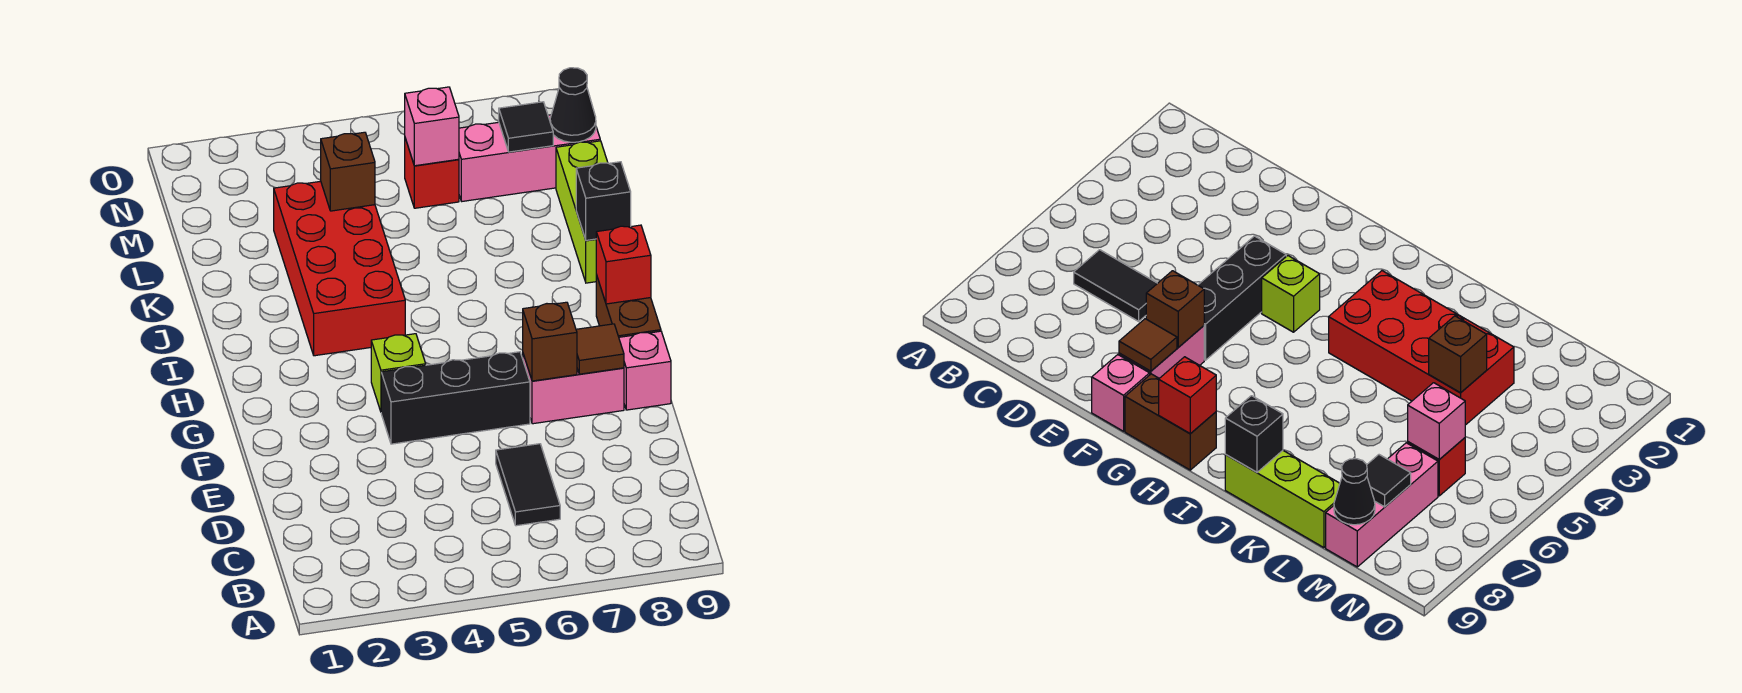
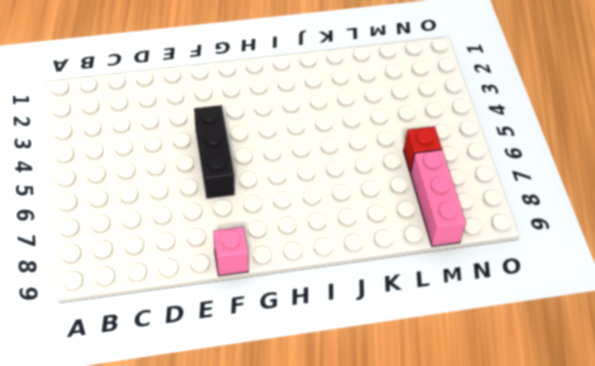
none -> black tile C6:D6 level 1
none -> pink brick F7:F8 level 1
none -> lime brick G4 level 1

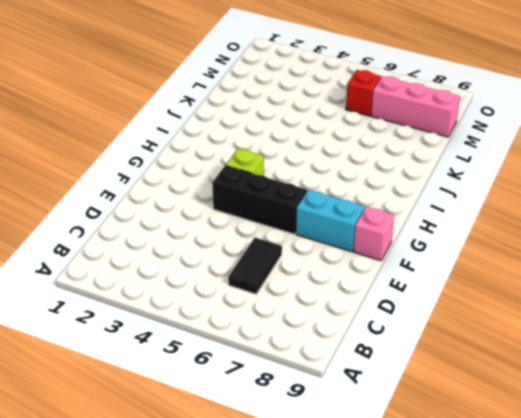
cyan brick F7:F8 level 1 -> pink brick F7:F8 level 1
none -> brown brick G9:H9 level 1
none -> red brick I3:L4 level 1
none -> lime brick J9:L9 level 1

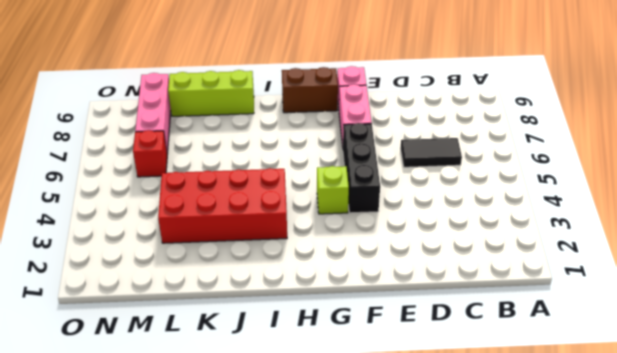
none -> brown brick F7 level 2
none -> brown tile F8 level 2
none -> red brick H9 level 2

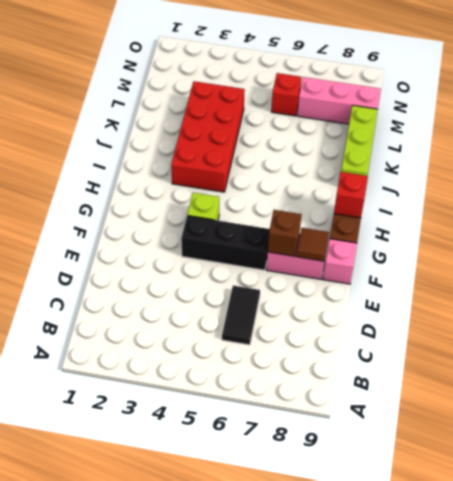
none -> black brick J9 level 2
none -> brown brick L4 level 2
none -> pink brick M6 level 2

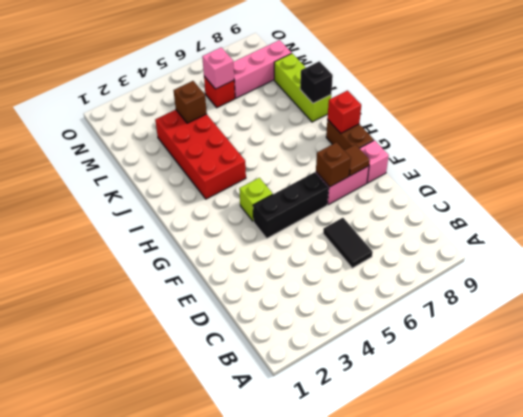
none -> black tile M8 level 2
none -> black cone M9 level 2

